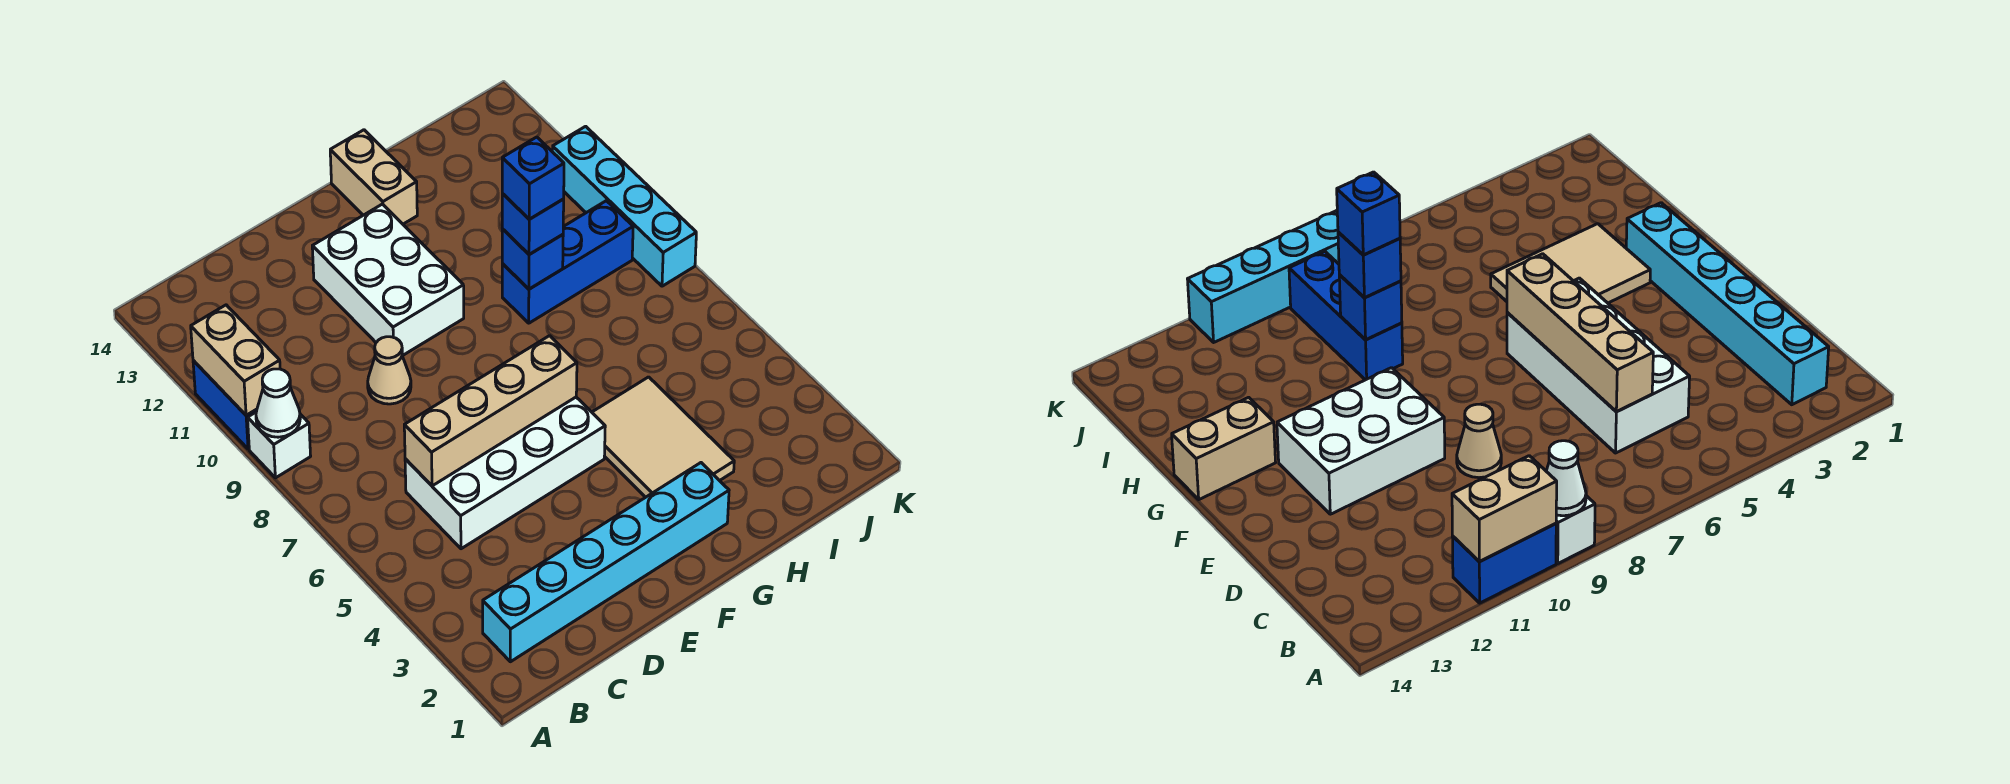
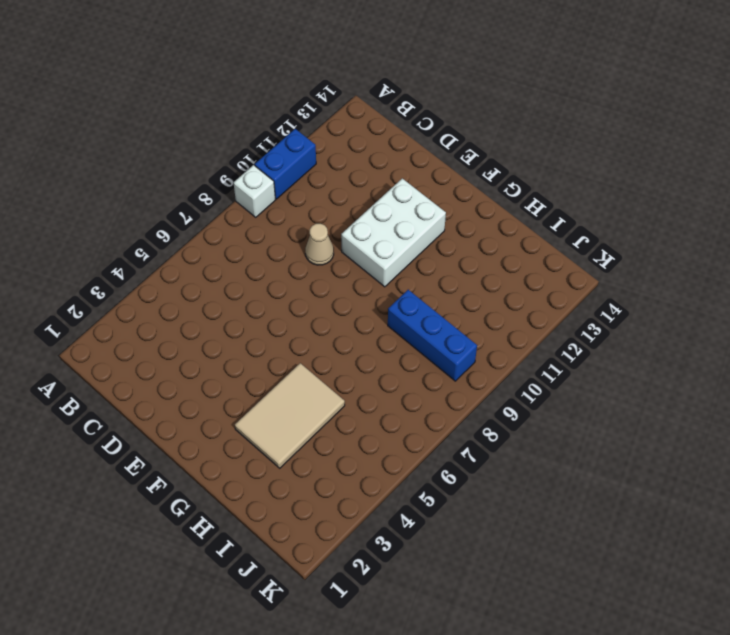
none -> cyan brick B2:G2 level 1
none -> white brick C5:F6 level 1
none -> tan brick G13:G14 level 1

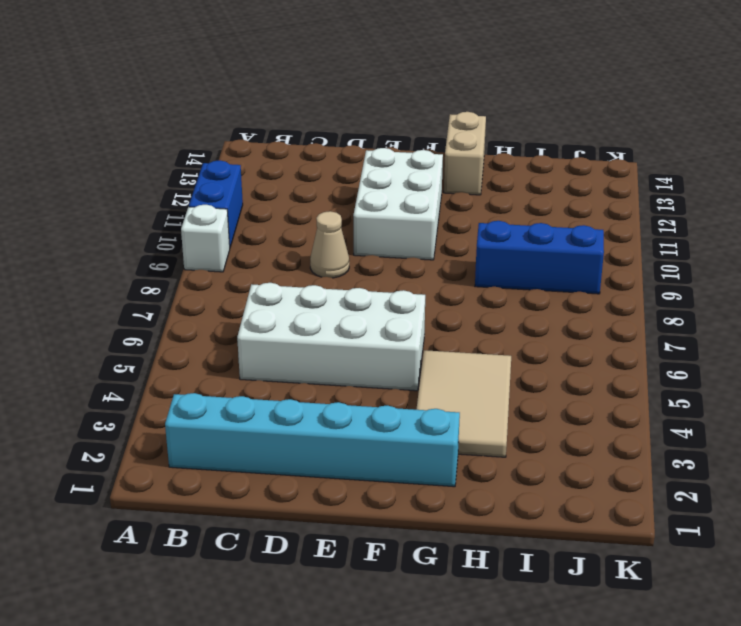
none -> cyan brick K8:K11 level 1
none -> white cone A9 level 2
none -> tan brick A10:A11 level 2

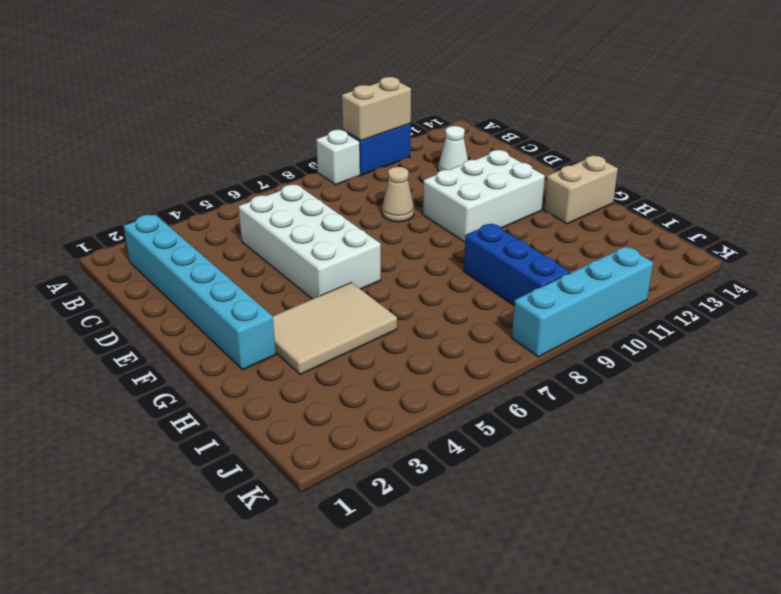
white cone C12 level 1 -> white cone A9 level 2
none -> tan brick C6:F6 level 2
none -> blue brick H9 level 2
none -> blue brick H9 level 3

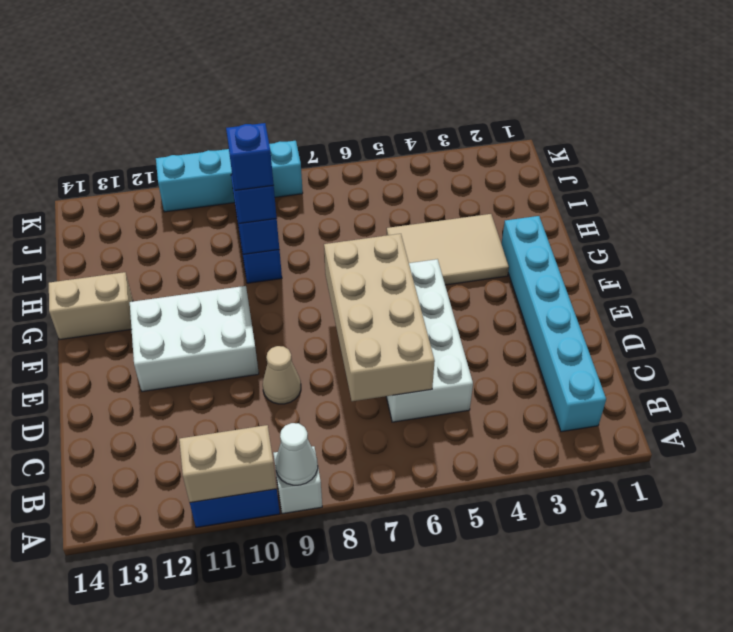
tan brick C6:F7 level 2 -> tan brick C6:F6 level 2

